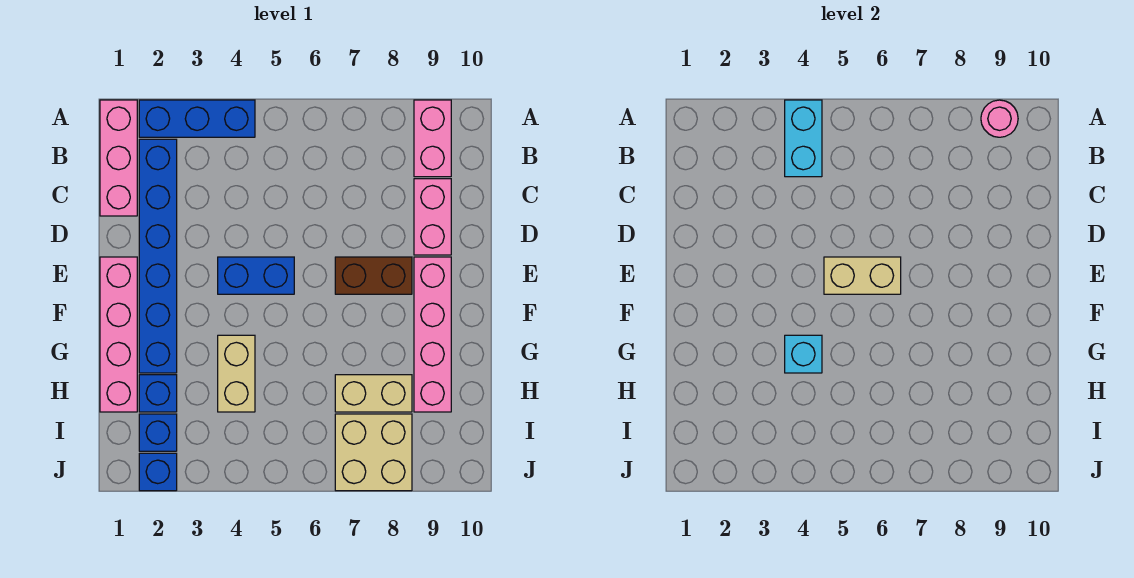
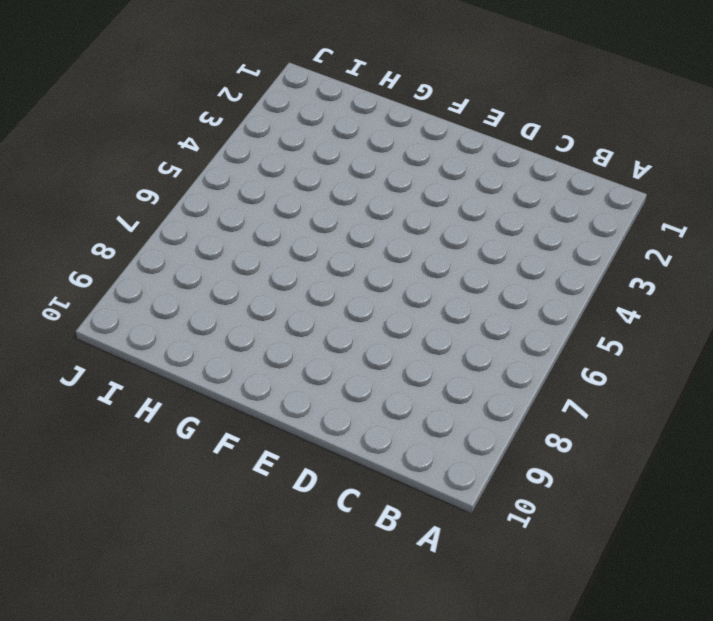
none -> pink brick A1:C1 level 1
none -> blue brick A2:A4 level 1
none -> pink brick A9:B9 level 1

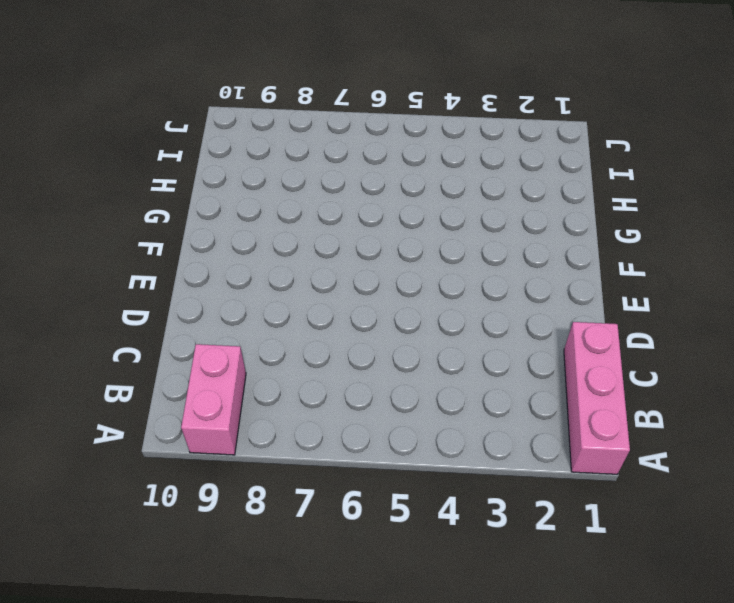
none -> blue brick A2:A4 level 1
none -> blue brick B2:G2 level 1
none -> pink brick C9:D9 level 1

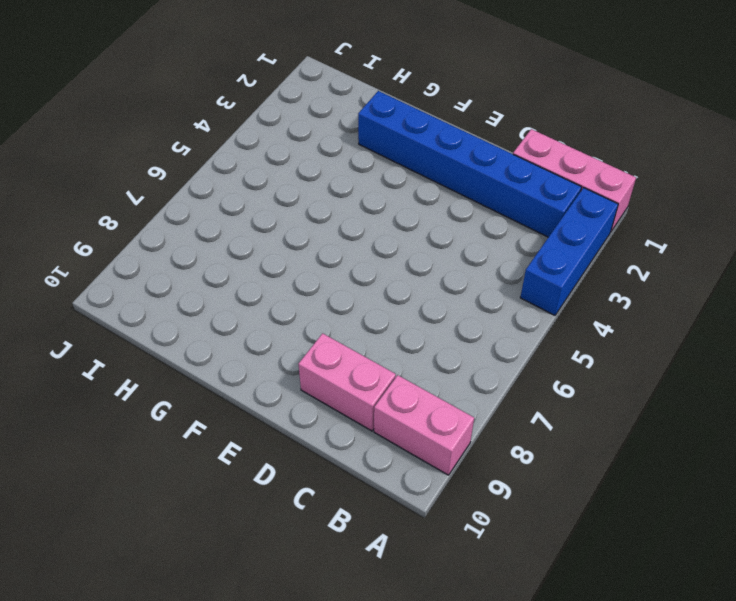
none -> pink brick E1:H1 level 1
none -> blue brick E4:E5 level 1
none -> brown brick E7:E8 level 1

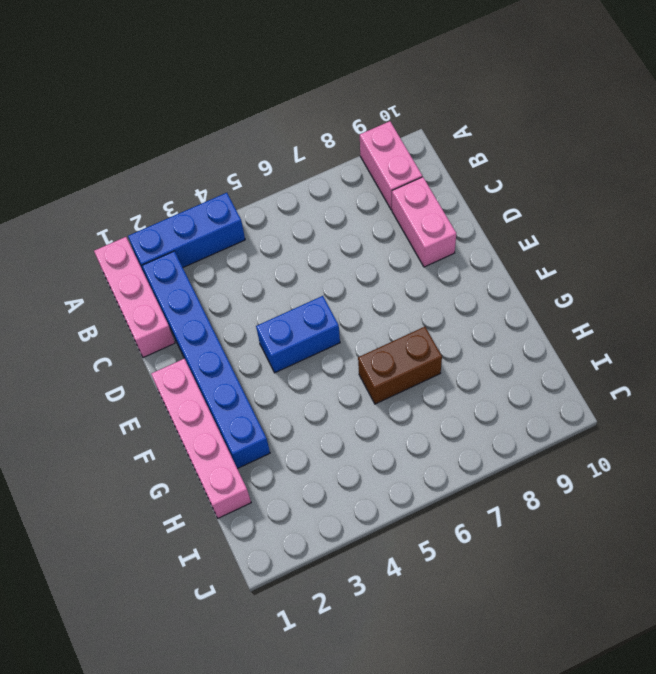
brown brick G6:G7 level 1 -> brown brick E7:E8 level 1
none -> pink brick E9:H9 level 1
none -> tan brick G4:H4 level 1
none -> blue brick H2 level 1

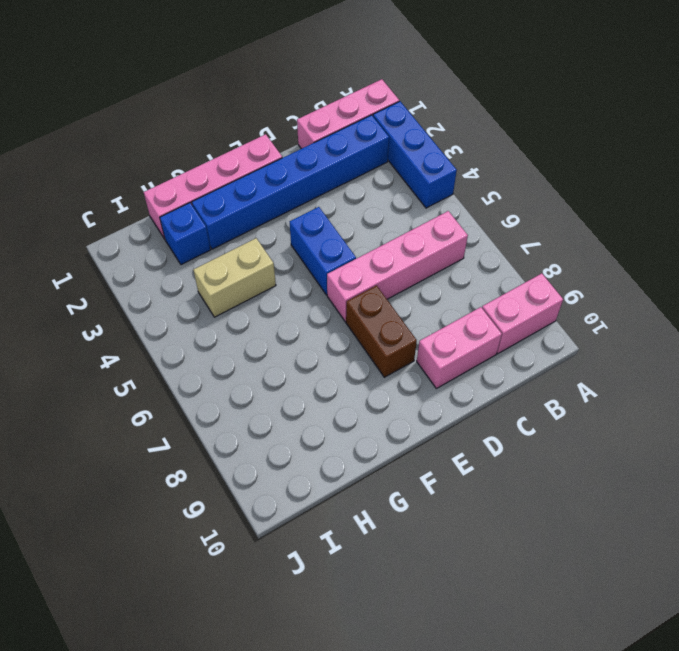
pink brick B6:E6 level 1 -> pink brick E9:H9 level 1
none -> tan brick H7:H8 level 1
none -> blue brick I2 level 1
none -> tan brick I7:J8 level 1

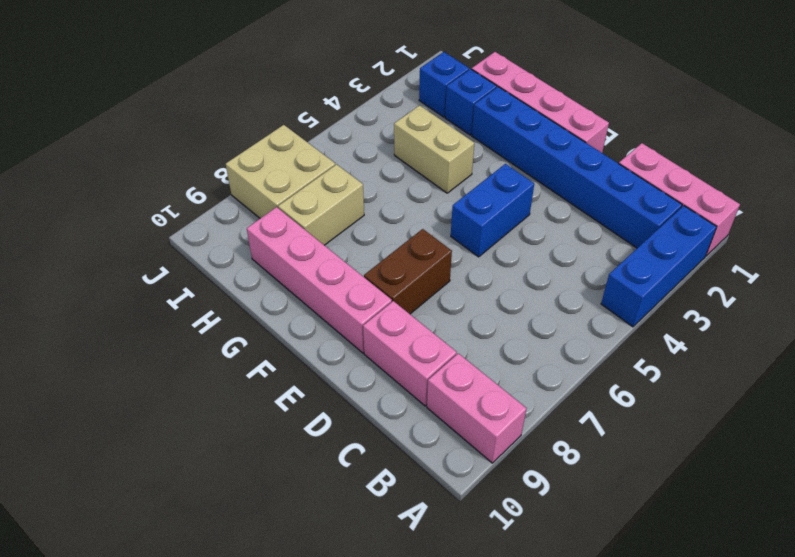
none -> blue brick J2 level 1
none -> cyan brick A4:B4 level 2
none -> pink round brick A9 level 2

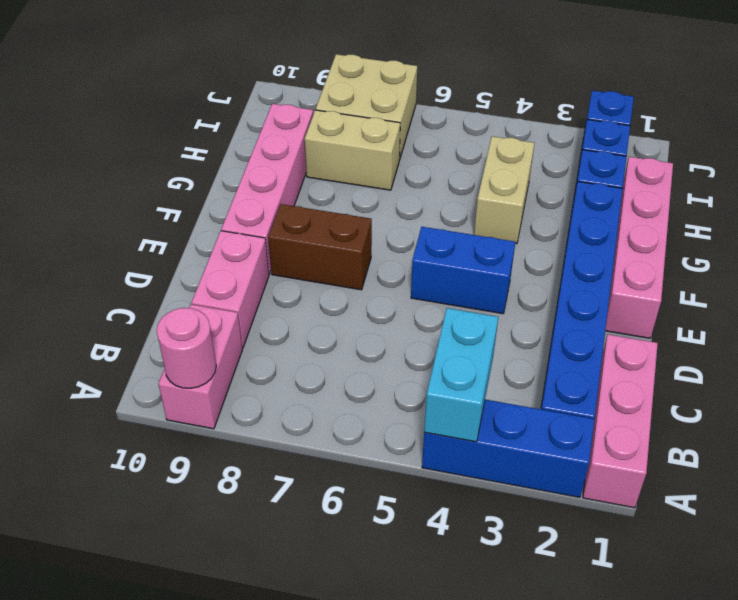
none -> tan brick E5:E6 level 2
none -> cyan brick G4 level 2

